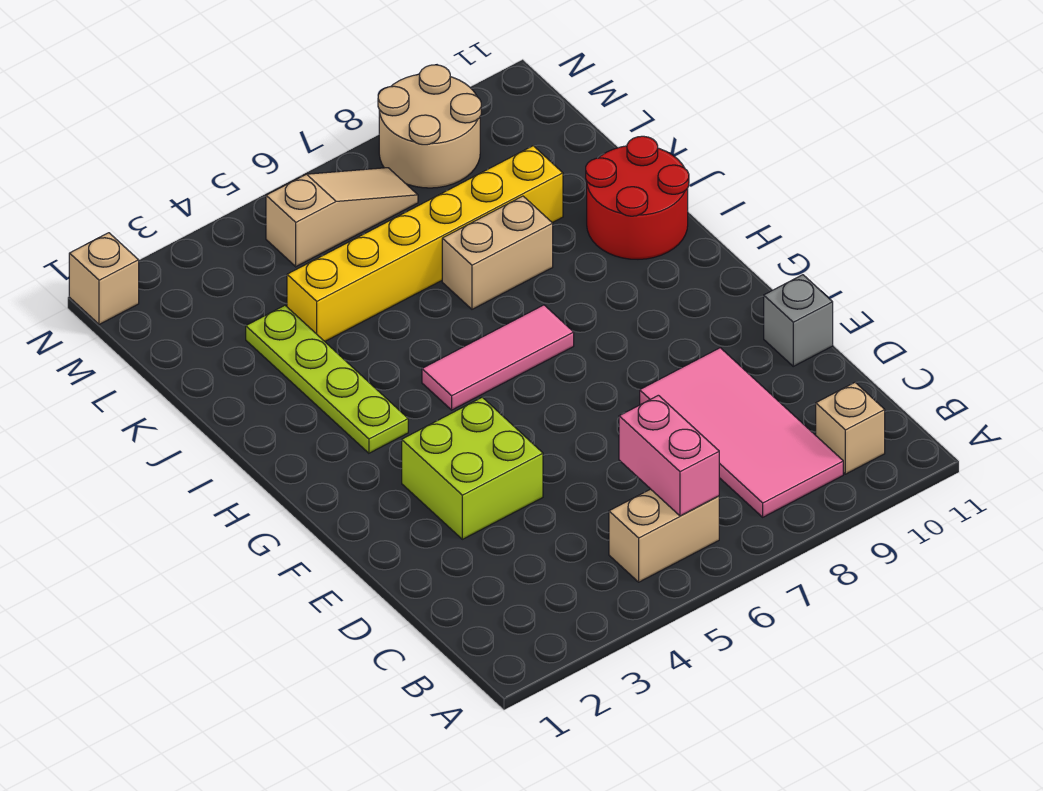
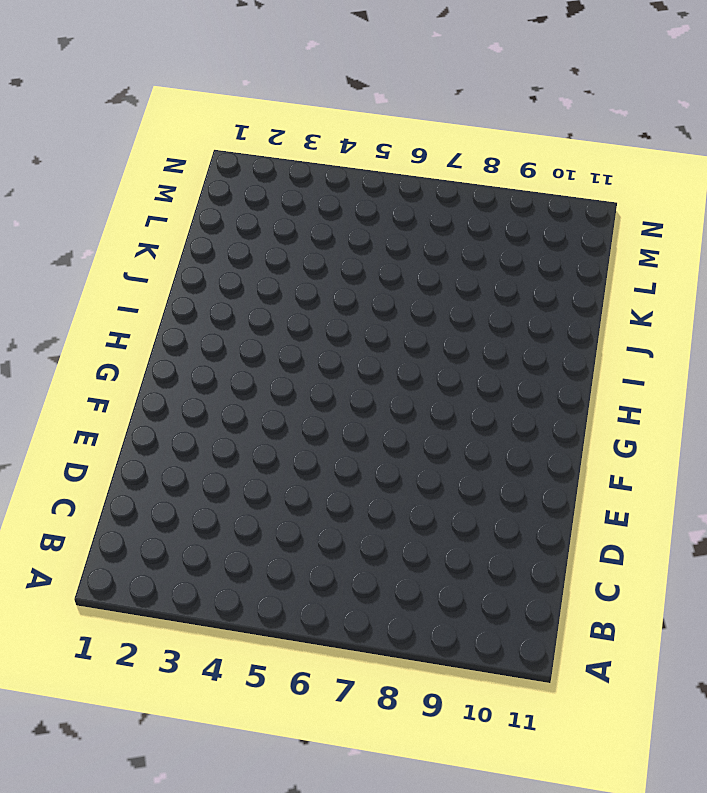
none -> tan brick B5:B6 level 1
none -> pink tile B8:E9 level 1
none -> tan brick B10 level 1

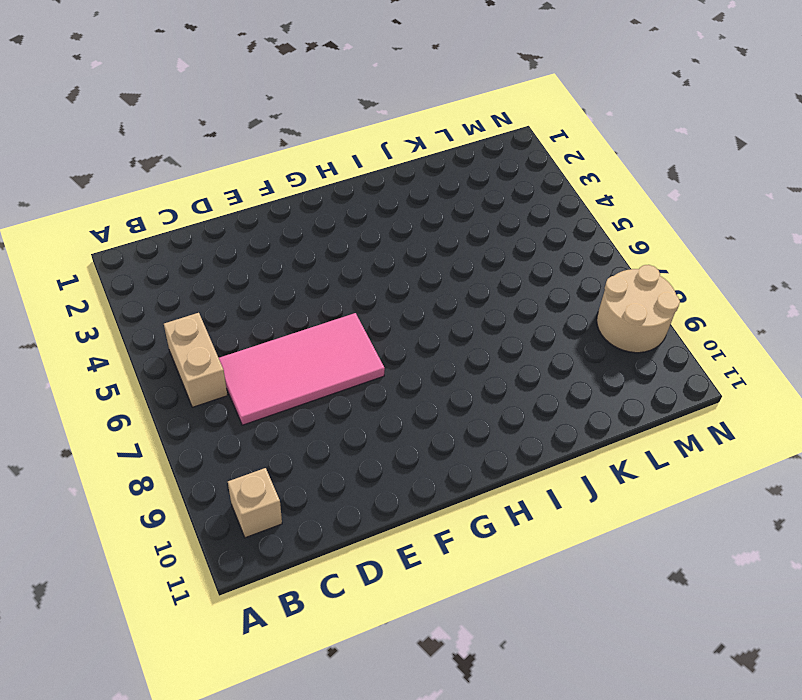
pink tile C6:F7 level 1 -> pink tile B8:E9 level 1
none -> lime brick E3:F4 level 1
none -> grey brick E11 level 1
none -> lime plate H3:K3 level 1

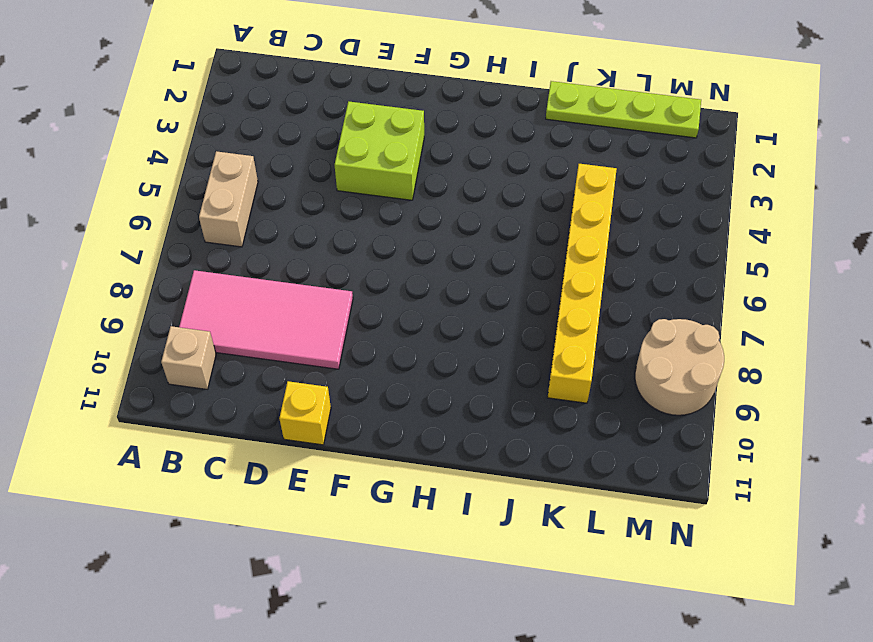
yellow brick E11 level 1 -> grey brick E11 level 1
lime plate J1:M1 level 1 -> lime plate H3:K3 level 1
none -> pink tile H5:H7 level 1
none -> red round brick I10:J11 level 1
none -> tan brick J7:J8 level 1

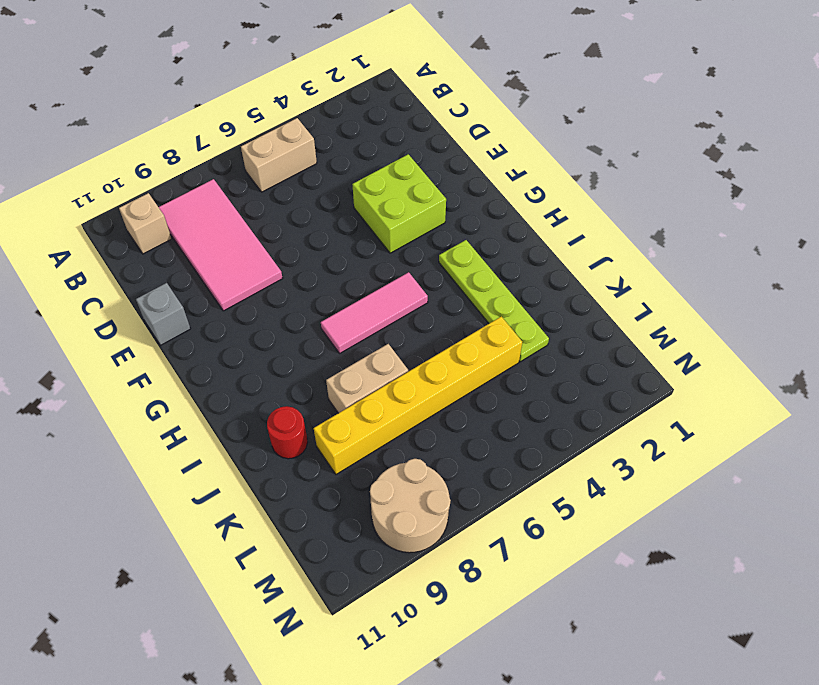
red round brick J10 level 1 -> red round brick I10:J11 level 1
none -> tan slope M5:M7 level 1 top 5
none -> tan brick N1 level 1
none -> pink brick B6:C6 level 2

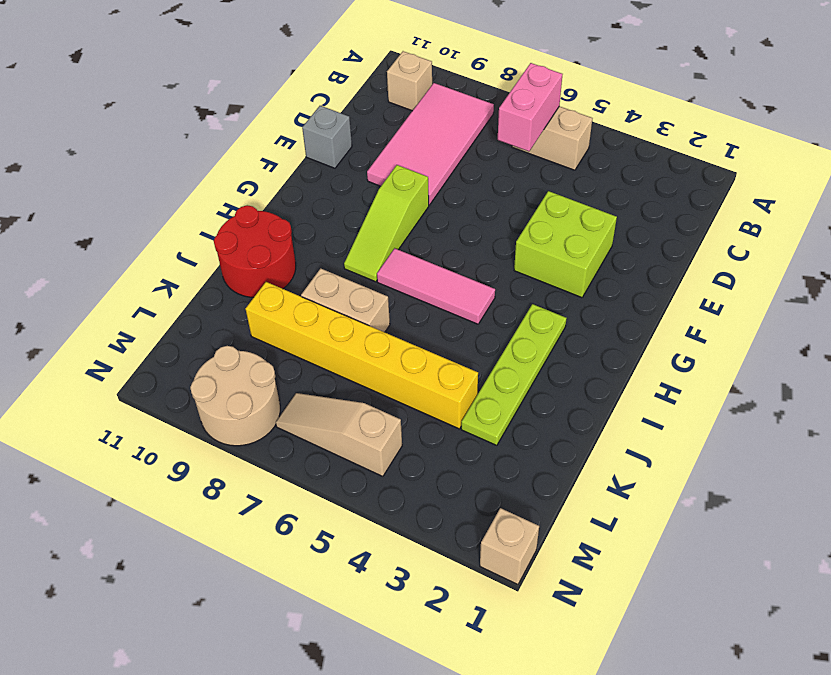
lime slope F8:H8 level 1 top F -> none

